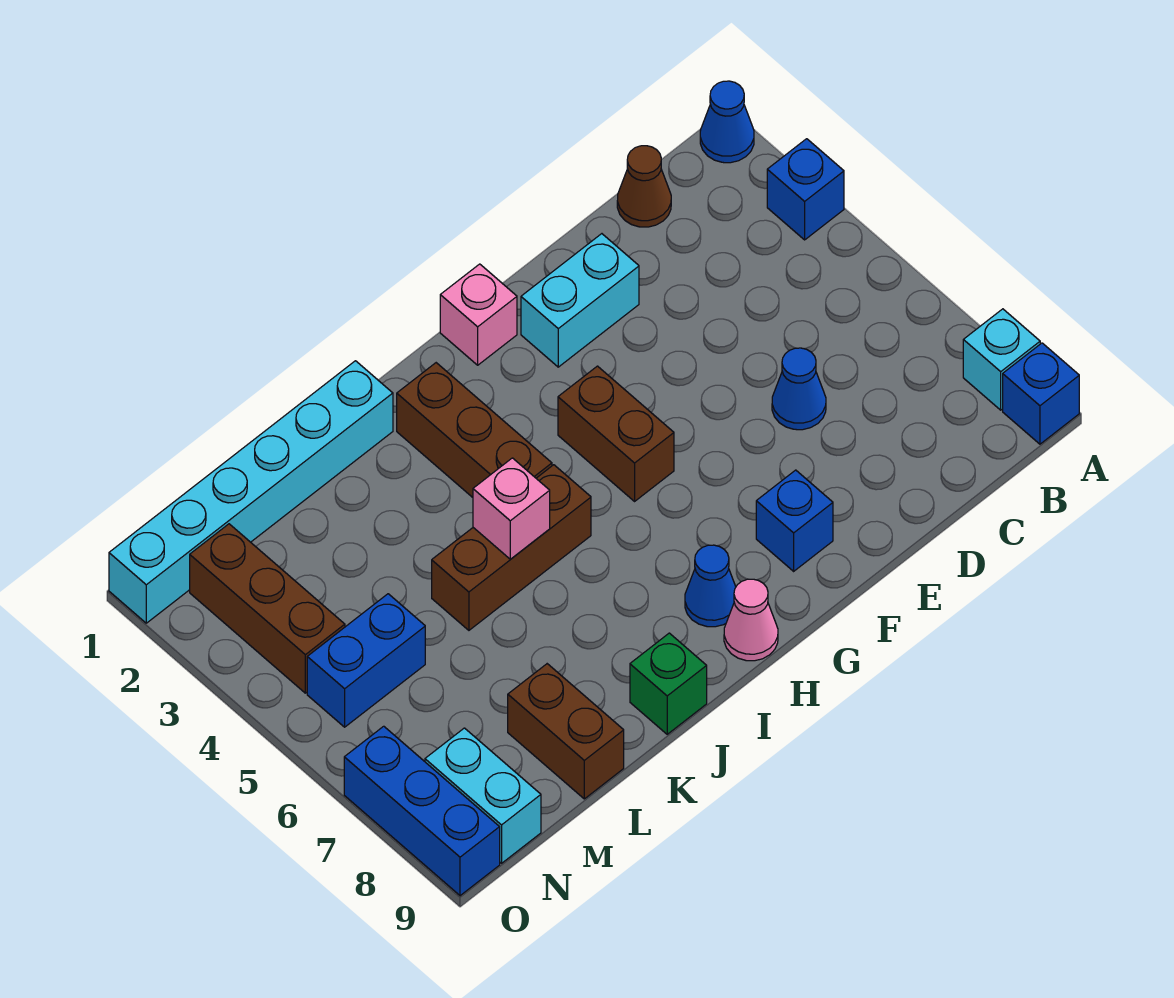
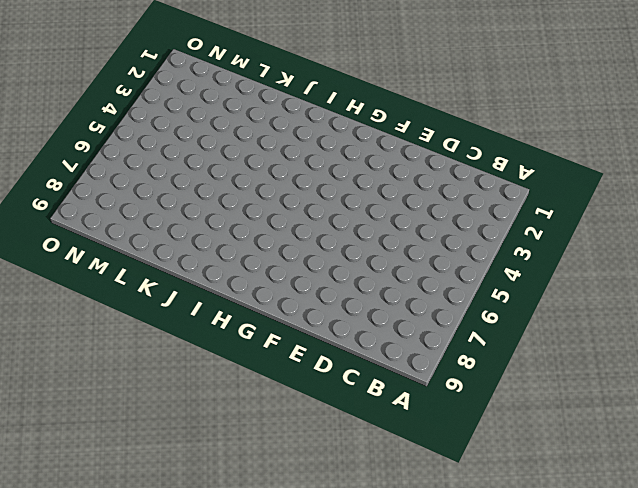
none -> blue cone A1 level 1
none -> blue brick A3 level 1
none -> cyan brick A8 level 1

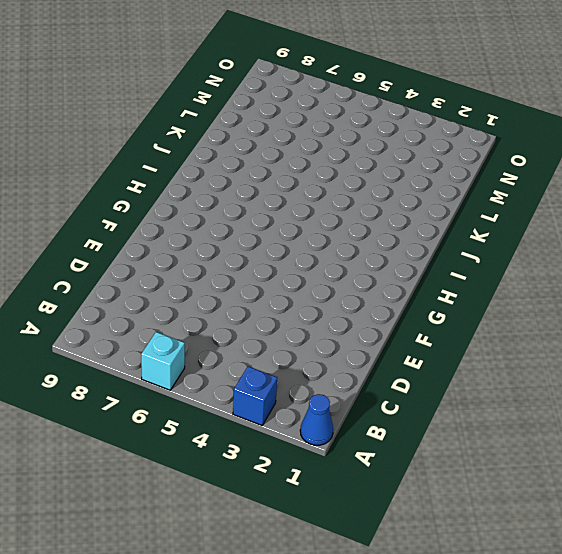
cyan brick A6 level 1 -> cyan brick A8 level 1
none -> blue brick A9 level 1
none -> brown cone C1 level 1
none -> blue cone D6 level 1

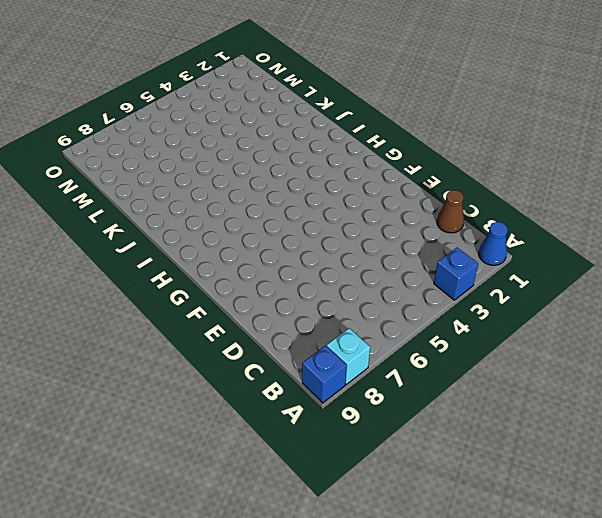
none -> blue cone D6 level 1
none -> cyan brick E2:F2 level 1
none -> blue brick F8 level 1

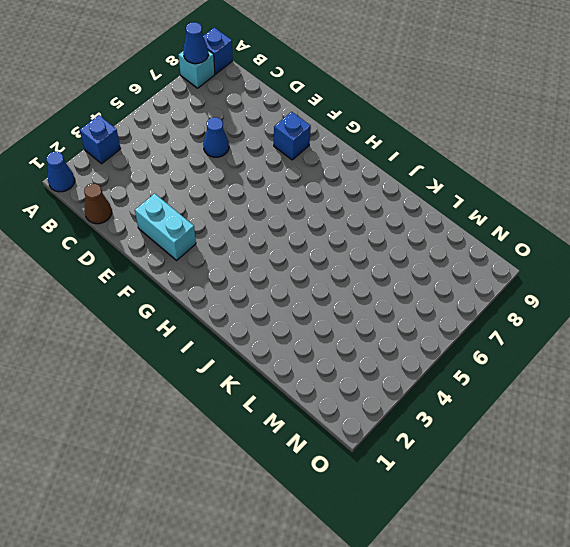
blue cone A8 level 2 -> blue cone H8 level 1
none -> pink brick G1 level 1
none -> brown brick G4:G5 level 1
none -> pink cone H9 level 1

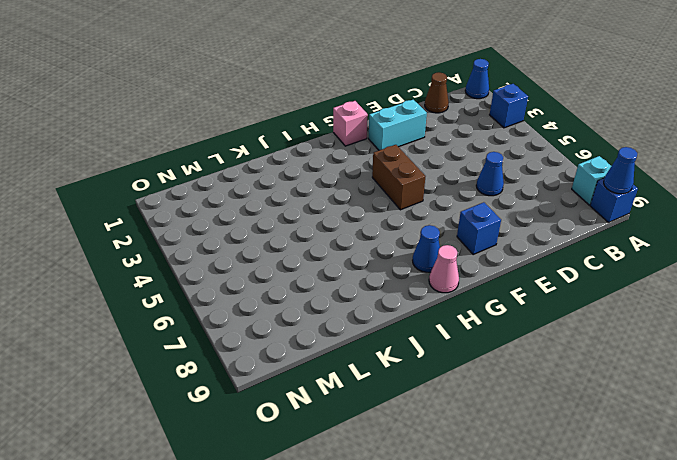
blue cone A9 level 2 -> none
none -> brown brick I2:I4 level 1
none -> brown brick I5:K5 level 1
none -> cyan brick J1:O1 level 1

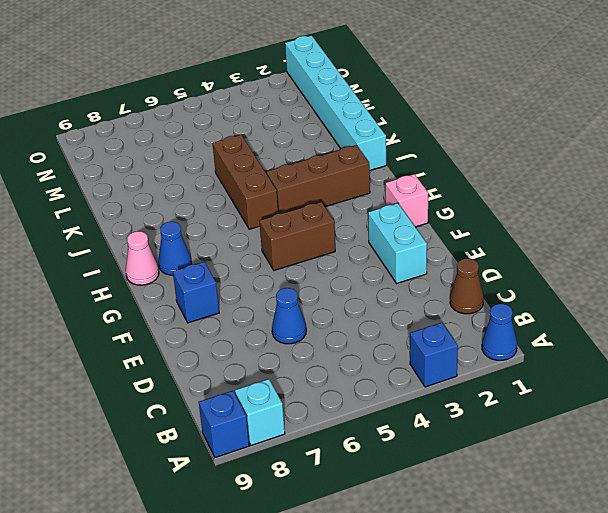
none -> green brick J9 level 1
none -> brown brick L8:L9 level 1
none -> blue brick M5:N5 level 1

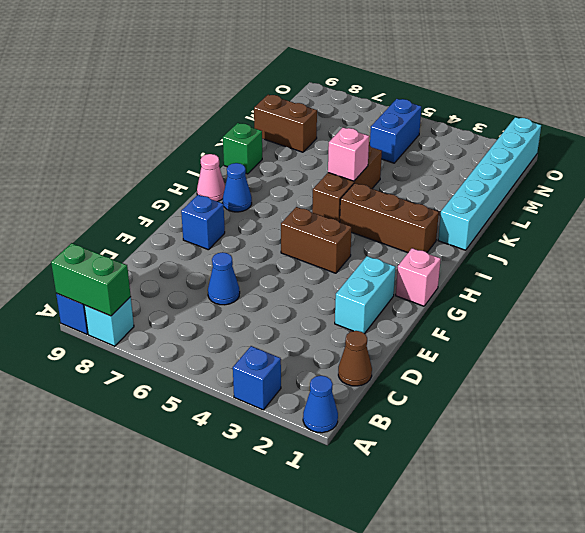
green brick A8:A9 level 2 -> none
none -> brown brick N2:N4 level 1
none -> cyan brick N8:N9 level 1
none -> blue brick O7:O9 level 1

